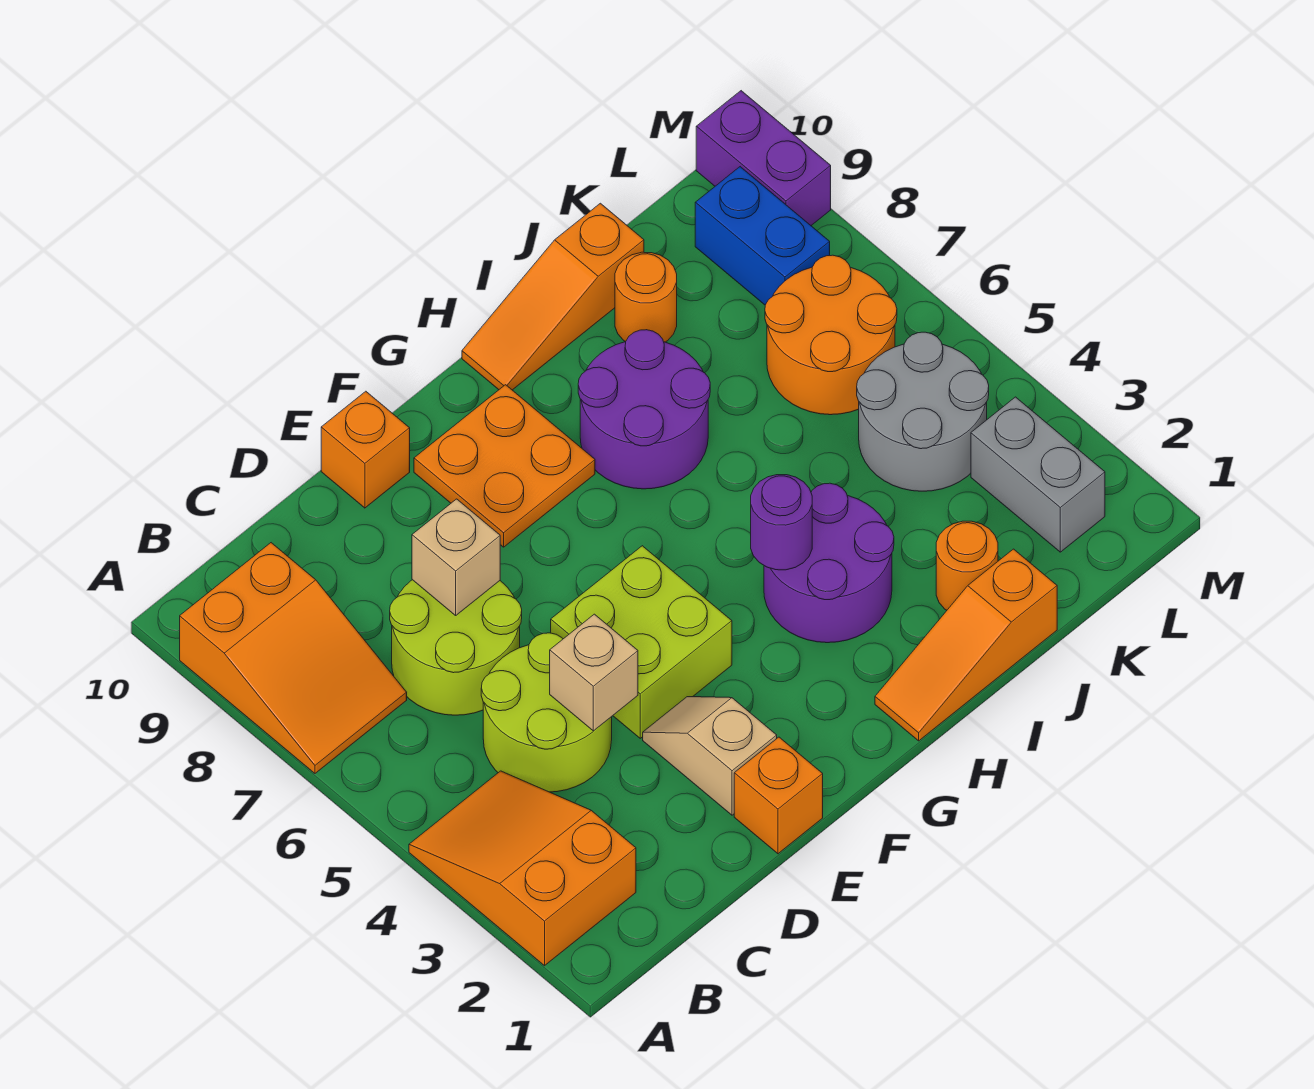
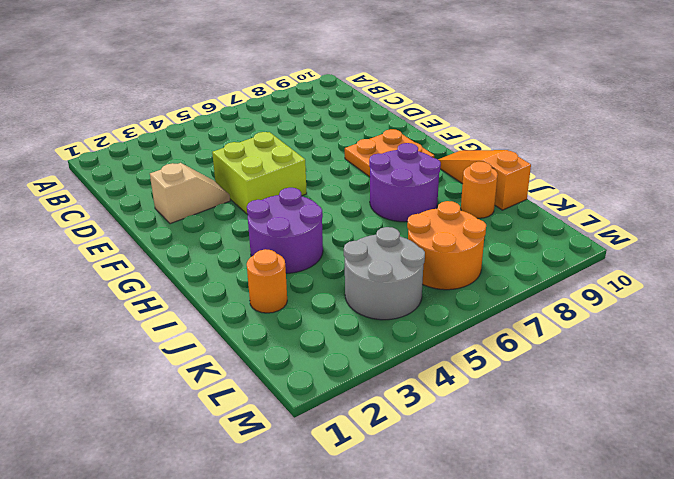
none -> orange slope A2:B4 level 1 top 2
none -> orange slope A7:B9 level 1 top 9
none -> lime round brick C4:D5 level 1

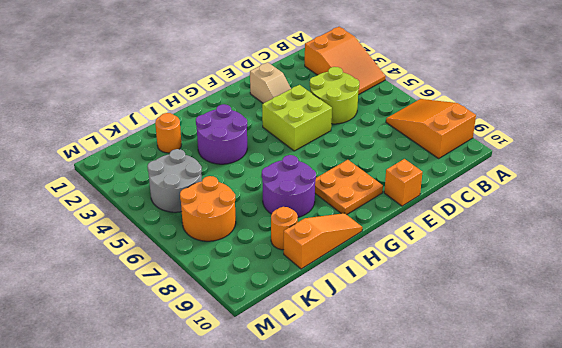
none -> lime round brick C6:D7 level 1
none -> orange brick E1 level 1
none -> orange slope H1:J1 level 1 top J

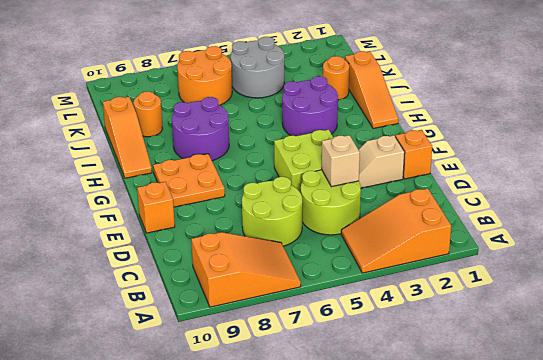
none -> grey brick L2:L3 level 1
none -> blue brick L8:L9 level 1
none -> purple brick M9:M10 level 1

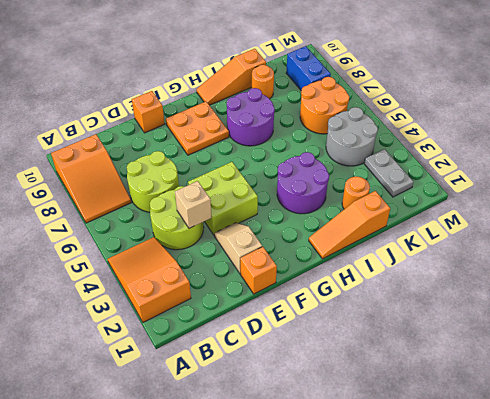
grey plate L2:L3 level 1 -> grey brick L2:L3 level 1
none -> purple brick M9:M10 level 1
none -> tan brick D7 level 2
none -> purple round brick H4 level 2

